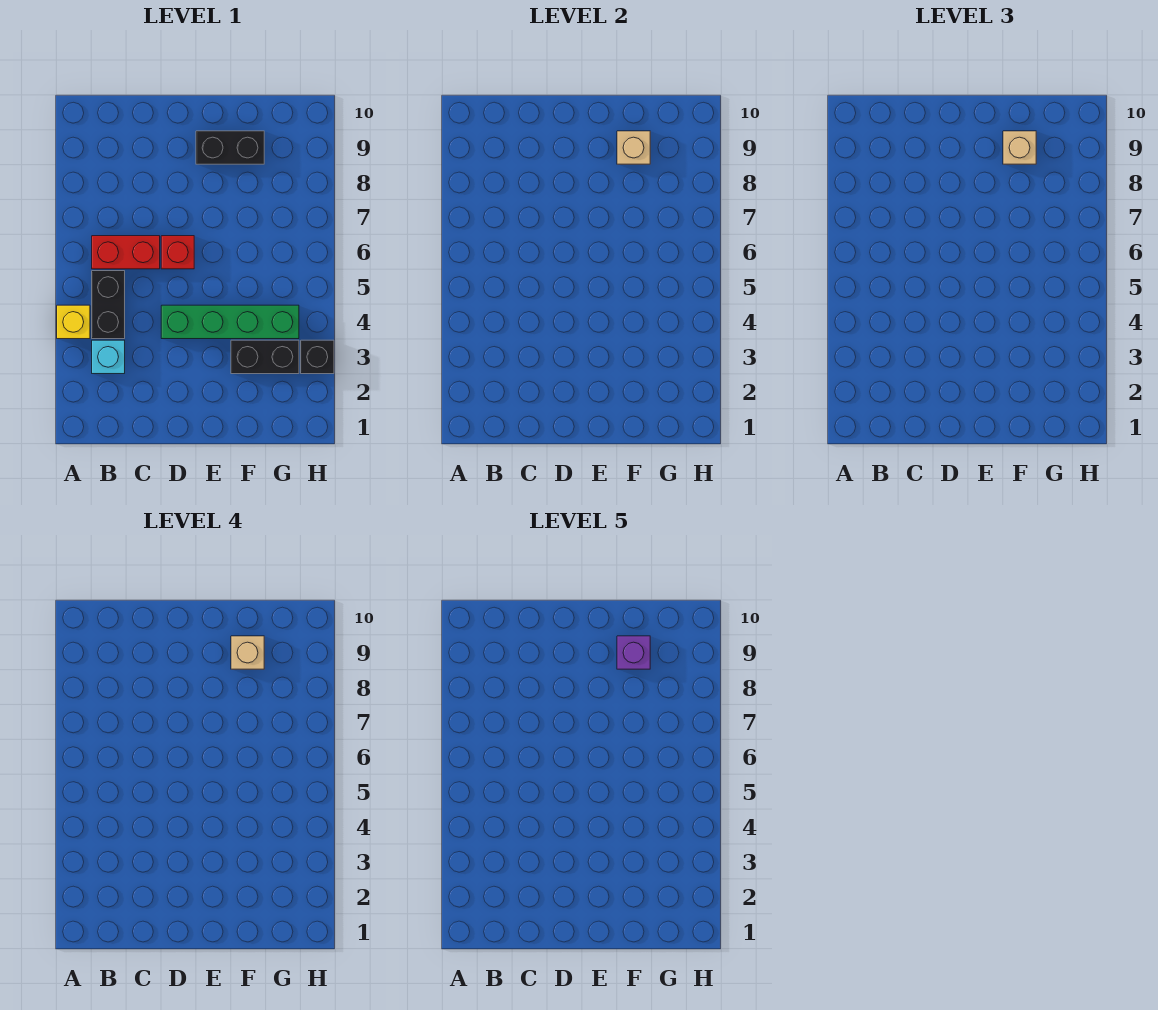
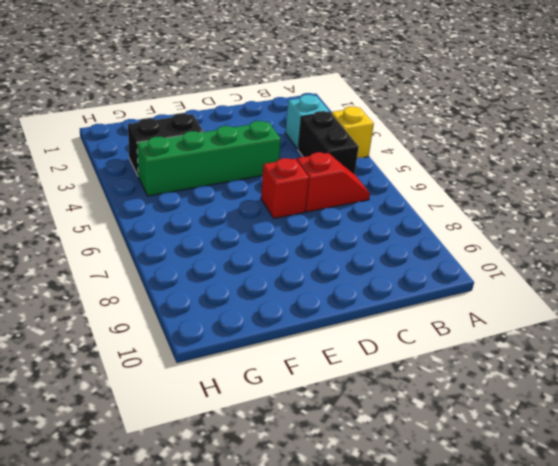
red slope B6:C6 level 1 top C -> red brick B6:C6 level 1
none -> black brick E9:F9 level 1
none -> black brick H3 level 1
none -> tan brick F9 level 2

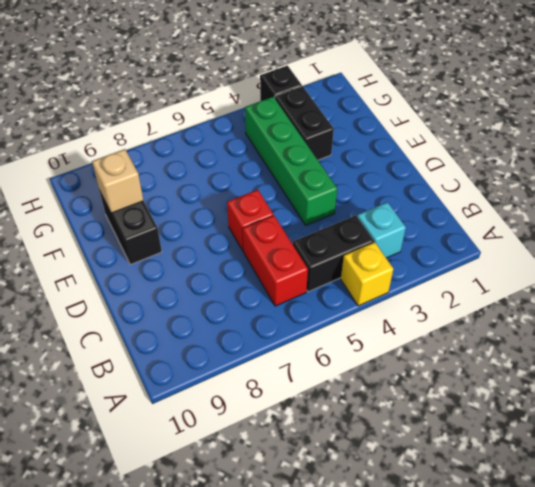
none -> tan brick F9 level 3
none -> tan brick F9 level 4
none -> purple brick F9 level 5

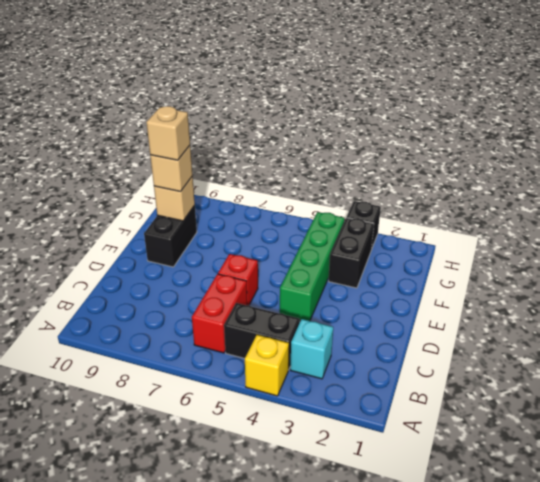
none -> purple brick F9 level 5

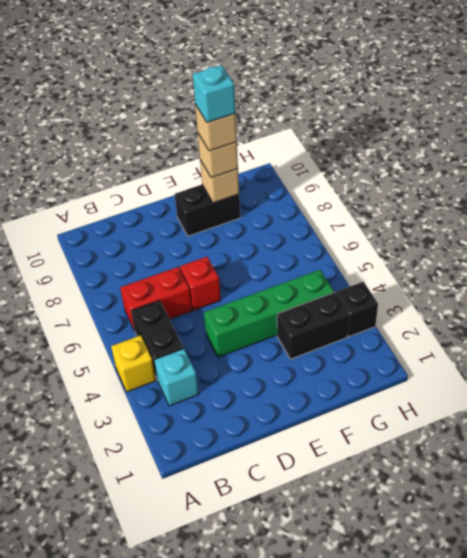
cyan brick F9 level 5 -> purple brick F9 level 5

